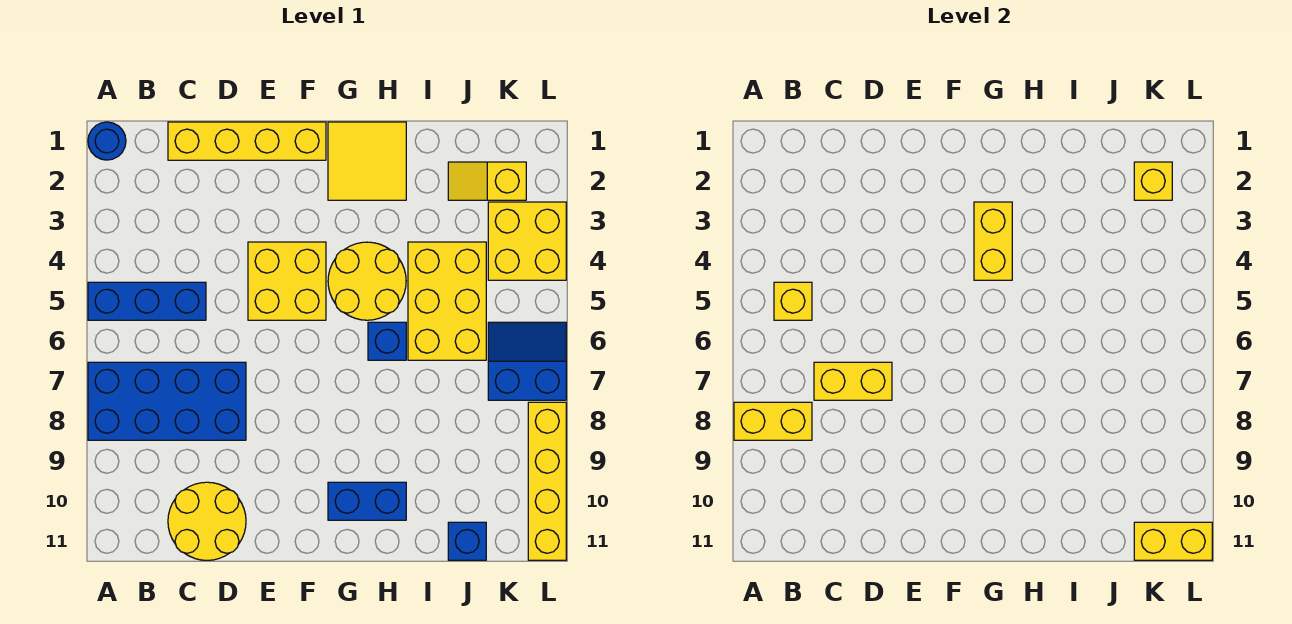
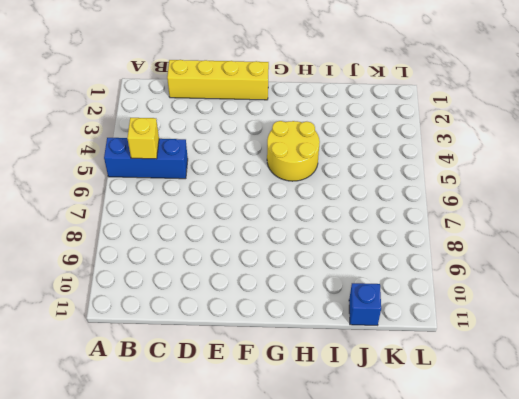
none -> blue round brick A1 level 1
none -> blue brick A7:D8 level 1
none -> yellow round brick C10:D11 level 1

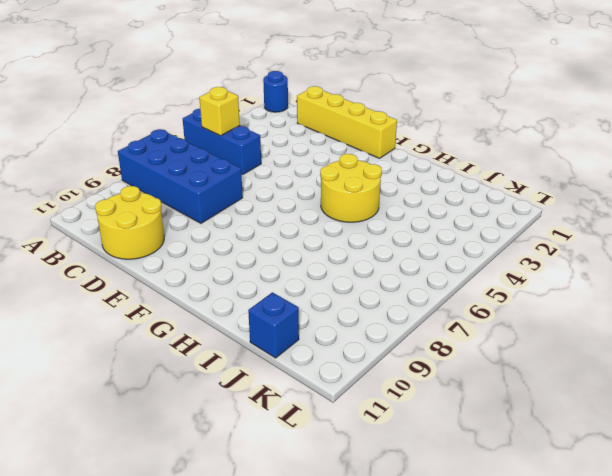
none -> yellow brick E4:F5 level 1
none -> yellow tile G1:H2 level 1
none -> blue brick G10:H10 level 1

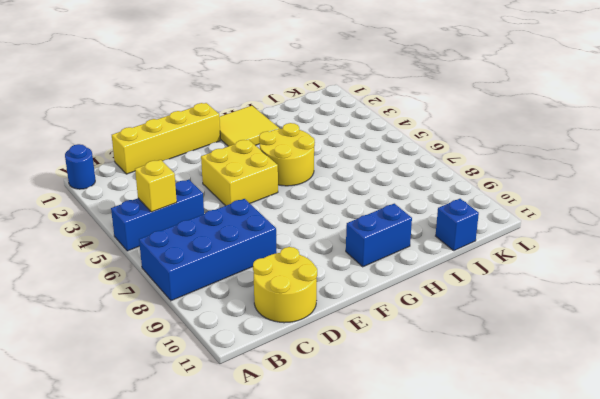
none -> blue brick H6 level 1
none -> yellow brick I4:J6 level 1
none -> yellow slope J2:K2 level 1 top K

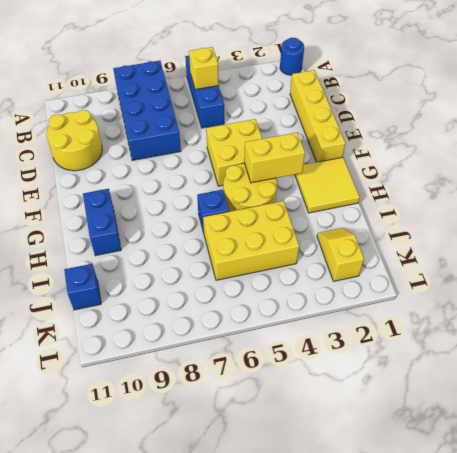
none -> yellow brick K3:L4 level 1
none -> blue slope K6:L7 level 1 top 7
none -> yellow brick L8:L11 level 1

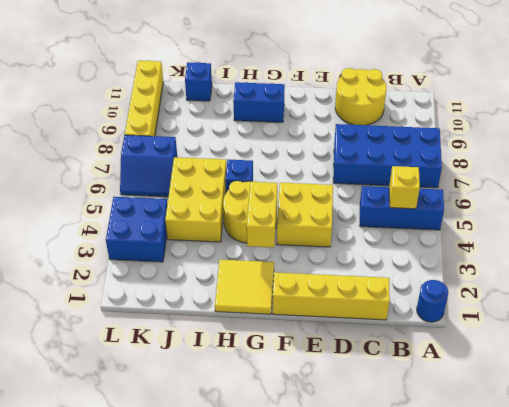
blue brick K3:L4 level 1 -> yellow brick K3:L4 level 1
none -> yellow slope J2:K2 level 1 top K
none -> yellow brick A8:B8 level 2
none -> yellow brick C7:D7 level 2

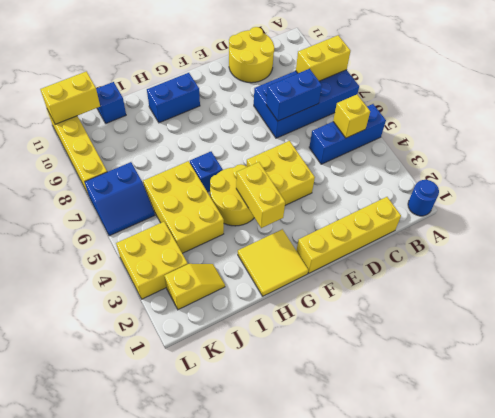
blue brick C7:D7 level 2 -> yellow brick C7:D7 level 2
none -> yellow brick K2 level 2

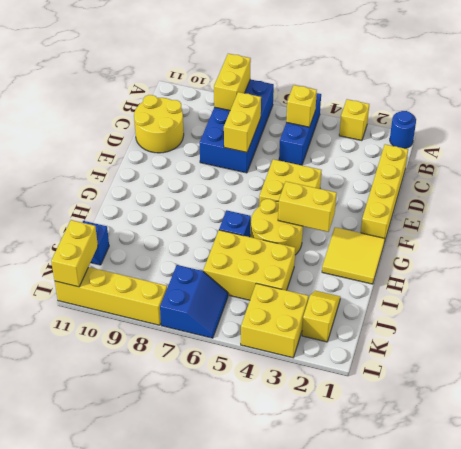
yellow brick A3 level 1 -> yellow brick K2 level 2
none -> blue brick G10:H10 level 1

